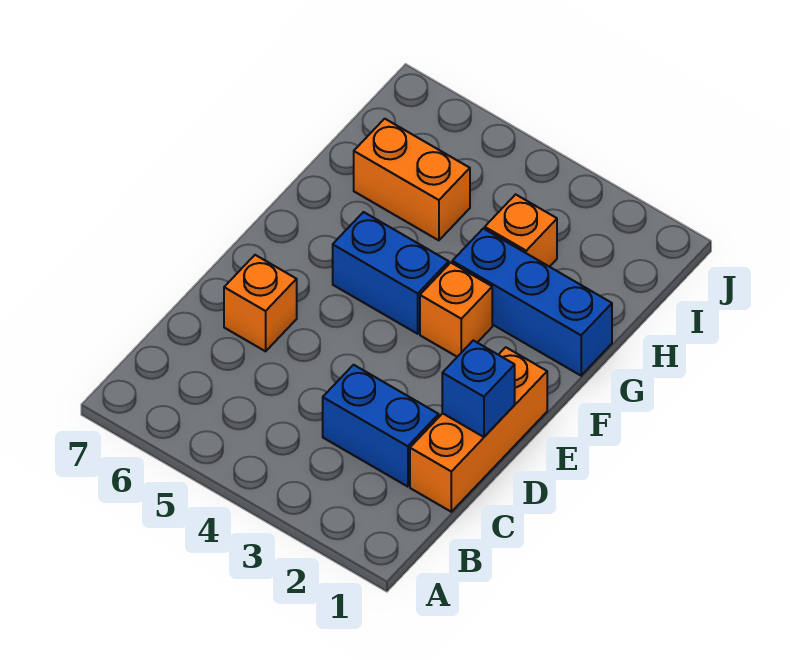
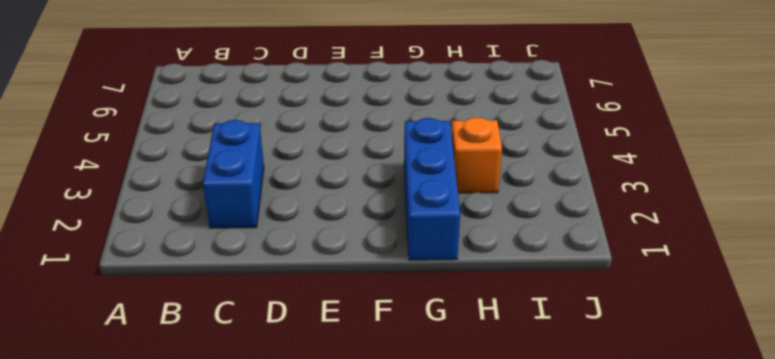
none -> orange brick C1:E1 level 1
none -> orange brick D6 level 1

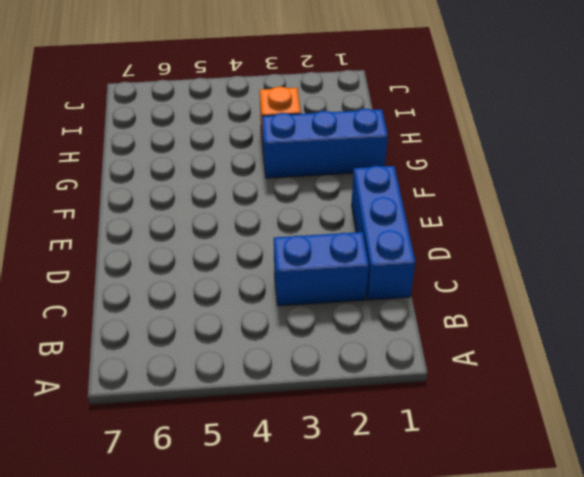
blue brick C1:E1 level 1 -> orange brick C1:E1 level 1
none -> orange brick D6 level 1
none -> orange brick F3 level 1

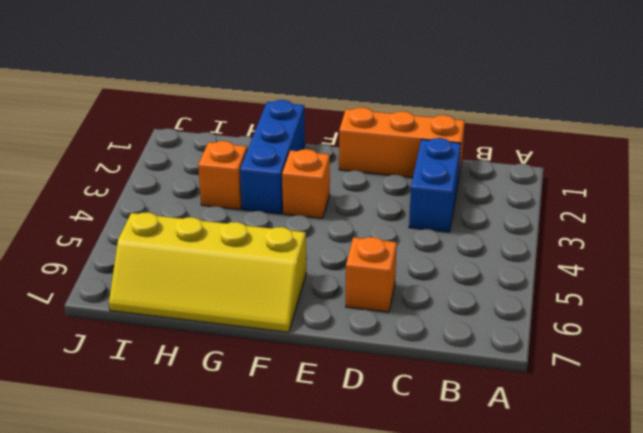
yellow slope F6:I7 level 1 top 6 -> orange brick H5:H6 level 1
none -> blue brick F4:F5 level 1
none -> blue brick D1 level 2

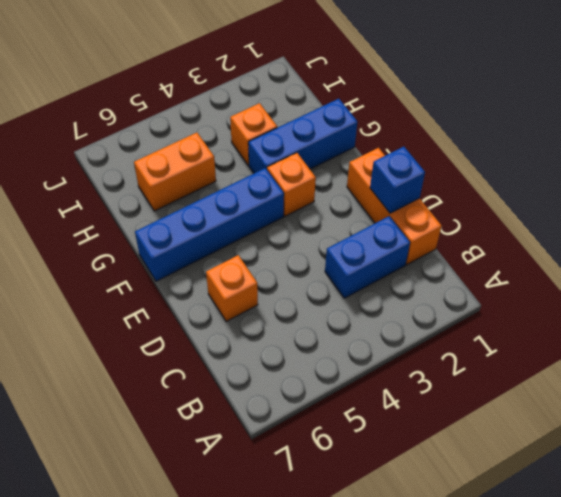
blue brick F4:F7 level 1 -> blue brick F4:F5 level 1

